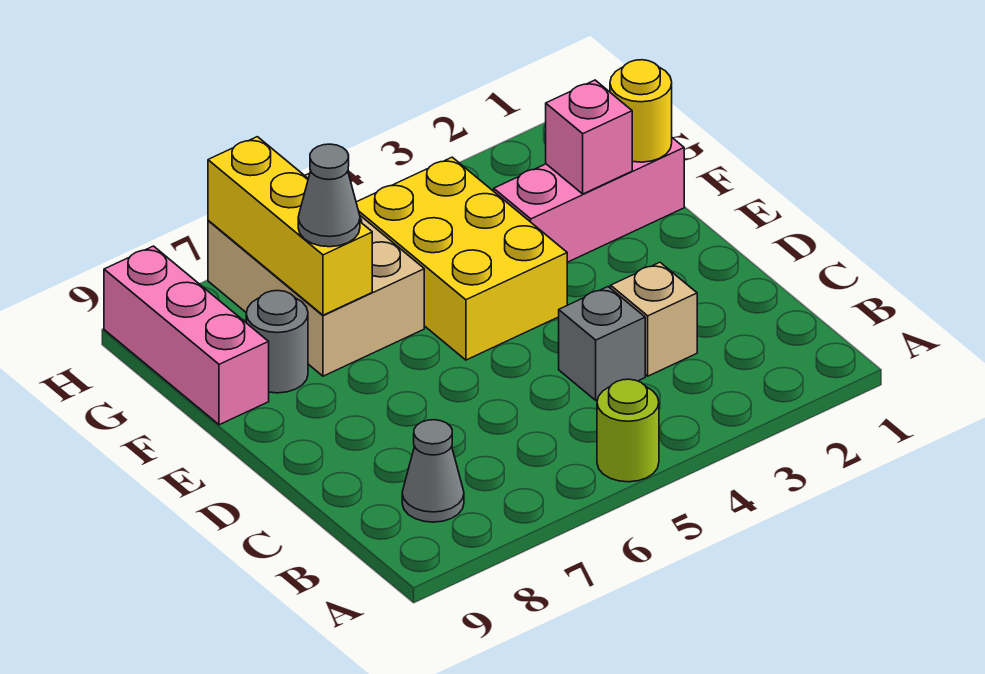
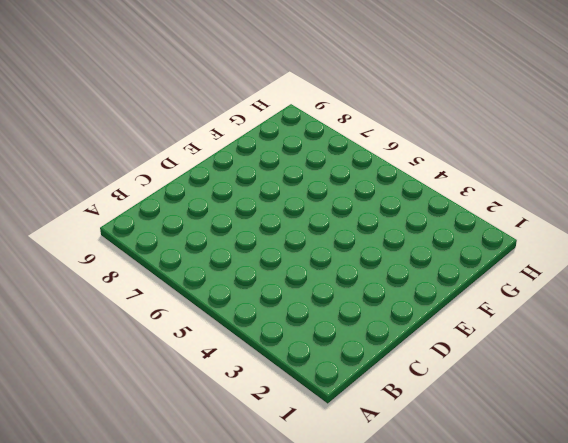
none -> lime round brick A5 level 1
none -> grey cone B8 level 1
none -> tan brick C3 level 1

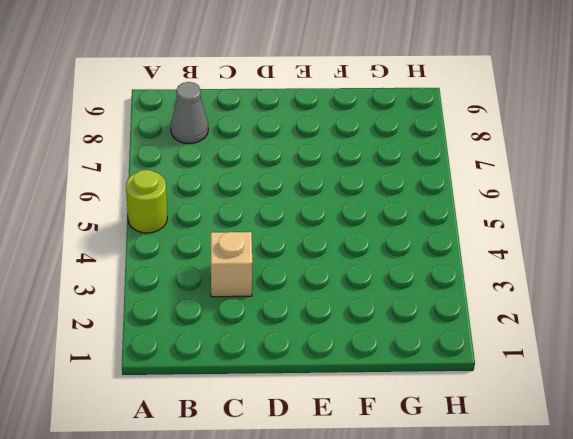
none -> grey brick C4 level 1
none -> yellow brick E4:G5 level 1
none -> pink brick F1:F3 level 1

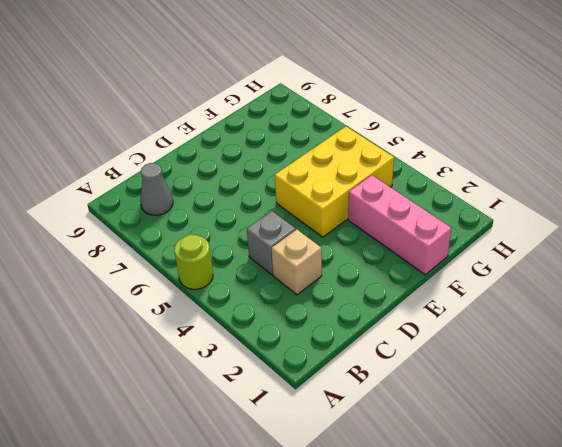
none -> tan brick F6:H7 level 1
none -> grey round brick F8 level 1
none -> pink brick F9:H9 level 1

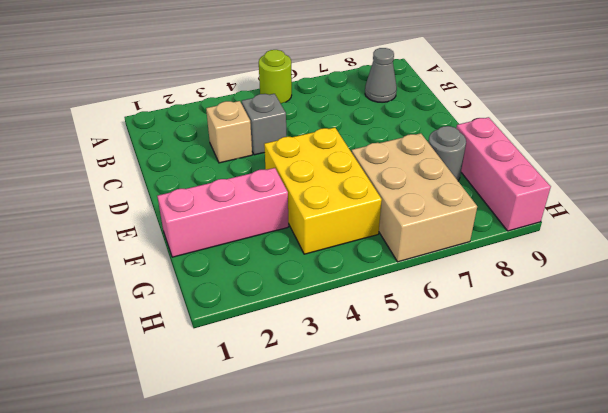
none -> yellow round brick F1 level 2
none -> pink brick F2 level 2
none -> yellow brick F7:H7 level 2

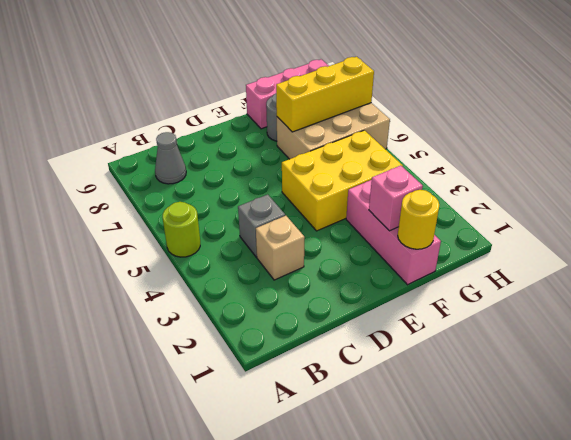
none -> grey cone F7 level 3

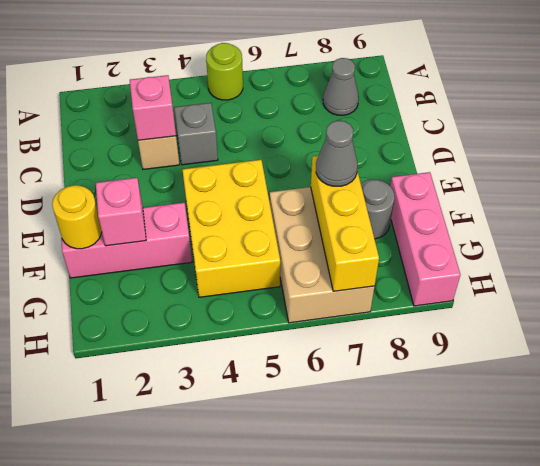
pink brick C3 level 2 -> none

